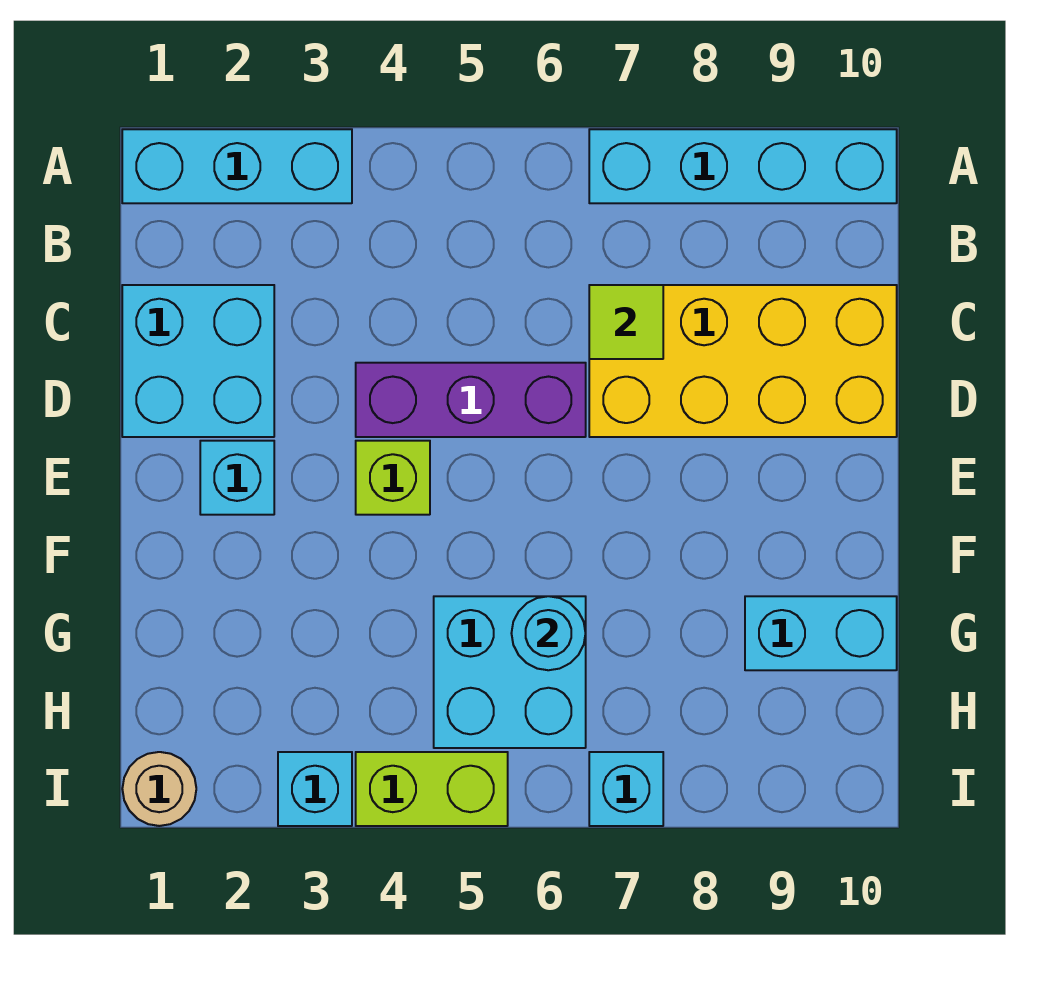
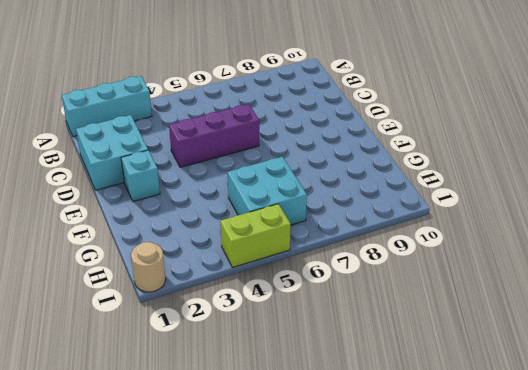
none -> cyan brick A7:A10 level 1
none -> yellow brick C7:D10 level 1
none -> lime brick E4 level 1

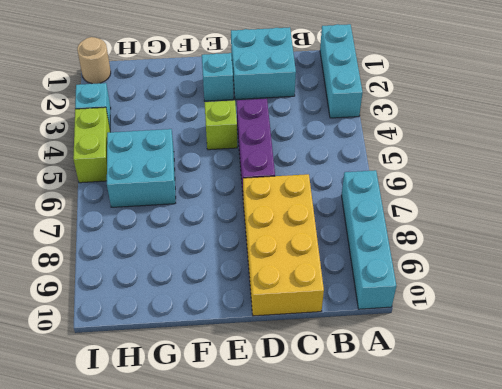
none -> cyan brick G9:G10 level 1
none -> cyan brick I7 level 1
none -> lime tile C7 level 2

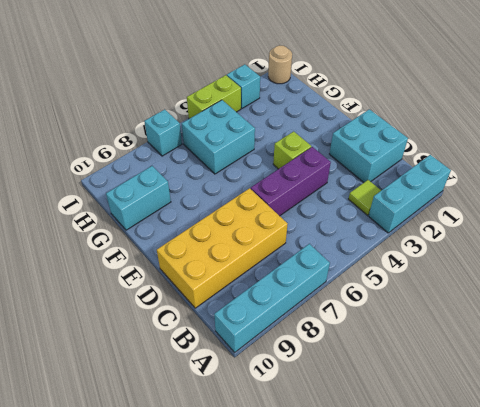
lime tile B3 level 1 -> lime tile C7 level 2
none -> cyan brick E2 level 1
none -> cyan round brick G6 level 2

